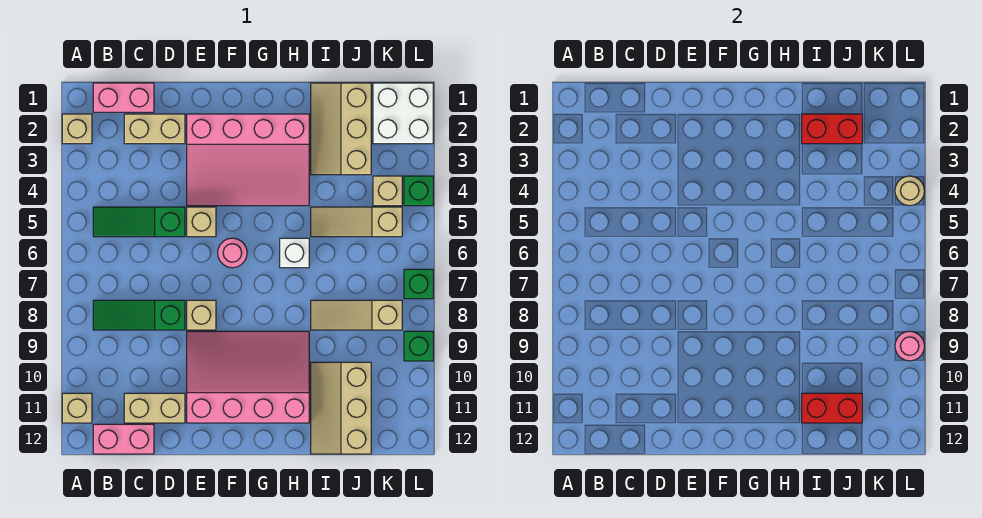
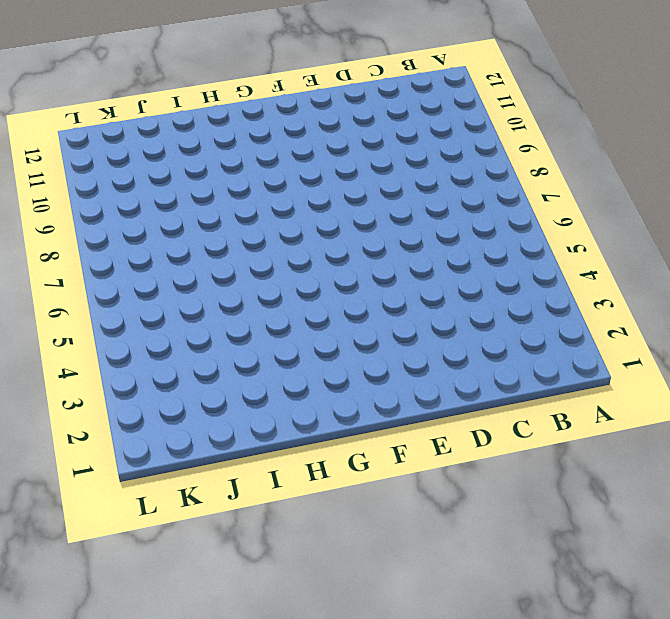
none -> tan brick A2 level 1
none -> tan brick A11 level 1
none -> pink brick B1:C1 level 1

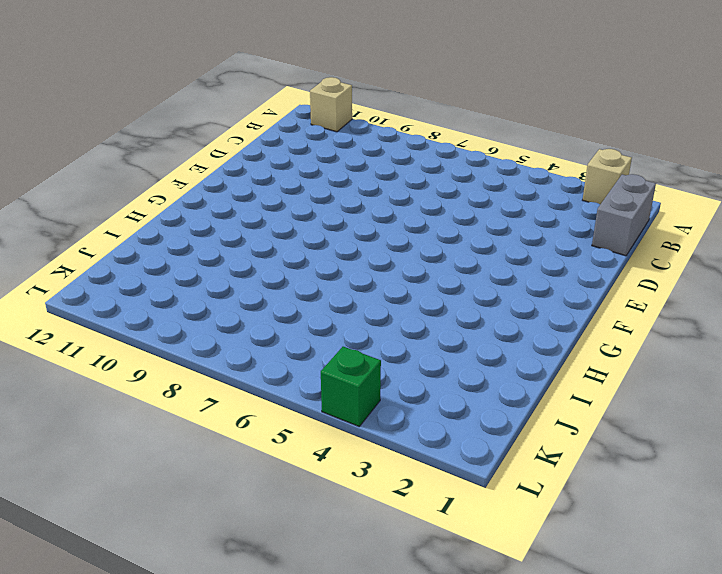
grey brick B1:C1 level 1 -> pink brick B1:C1 level 1
none -> green slope B5:D5 level 1 top D
none -> green slope B8:D8 level 1 top D
none -> pink brick B12:C12 level 1

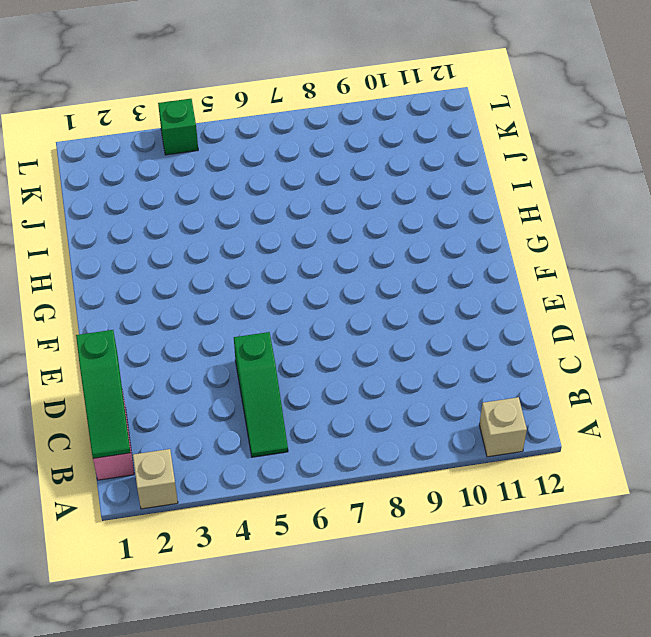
green slope B1:D1 level 2 top D -> green slope B8:D8 level 1 top D
none -> pink brick B12:C12 level 1
none -> tan brick C2:D2 level 1
none -> tan brick C11:D11 level 1

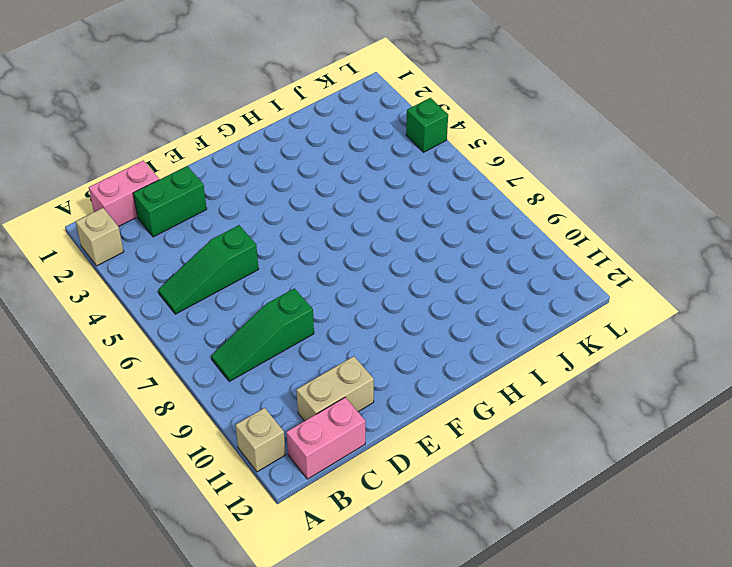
green brick C2:D2 level 1 -> tan brick C2:D2 level 1
none -> pink slope E2:H4 level 1 top 2
none -> tan brick E5 level 1
none -> tan brick E8 level 1

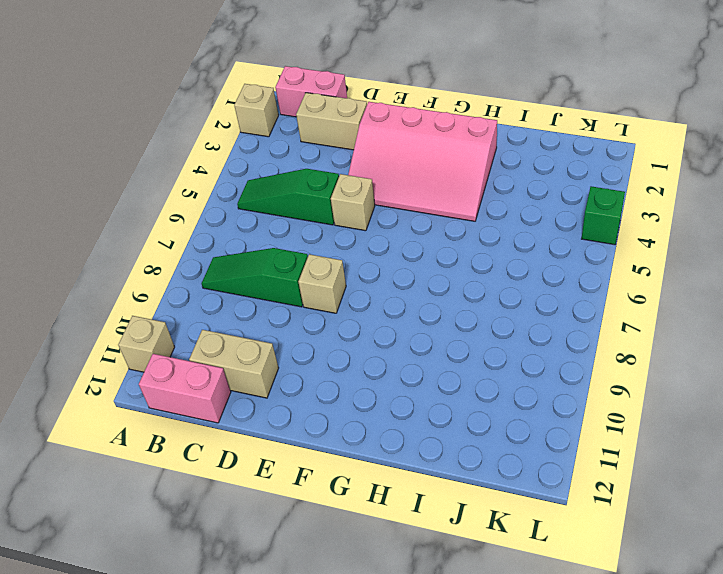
none -> pink slope E9:H11 level 1 top 11
none -> pink round brick F6 level 1
none -> white brick H6 level 1

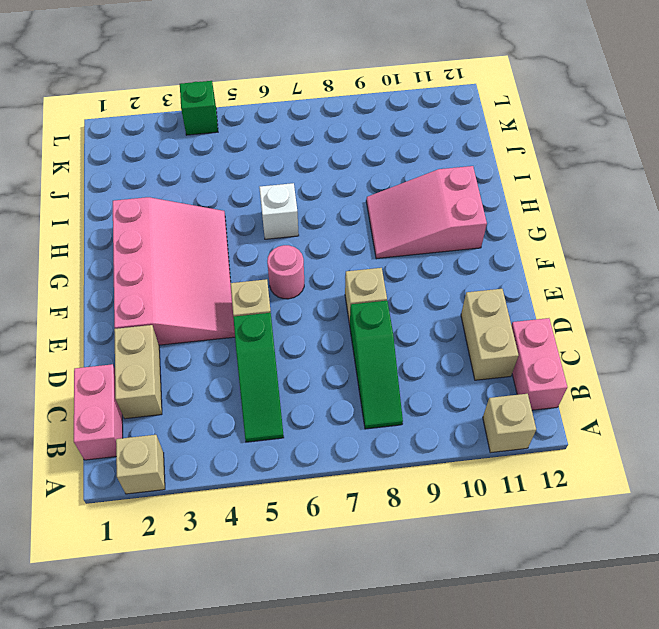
pink slope G9:H11 level 1 top 11 -> pink slope E9:H11 level 1 top 11
none -> tan slope I1:J3 level 1 top J
none -> tan slope I5:K5 level 1 top K
none -> tan slope I8:K8 level 1 top K

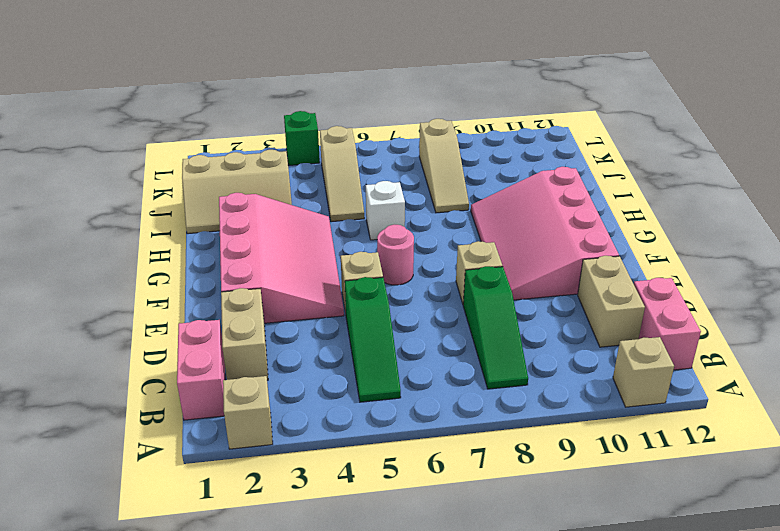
none -> tan slope I10:J12 level 1 top J
none -> white brick K1:L2 level 1
none -> tan brick K4 level 1

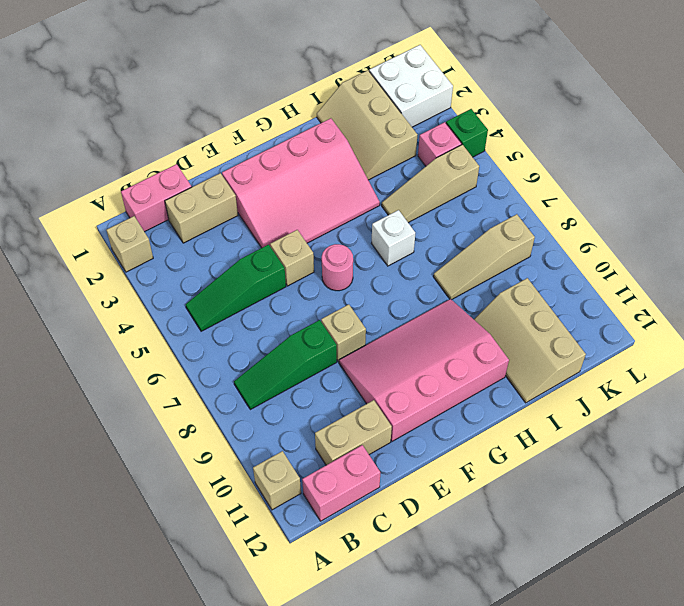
pink brick K4 level 1 -> tan brick K4 level 1
none -> green brick L7 level 1
none -> green brick L9 level 1
none -> red brick I2:J2 level 2

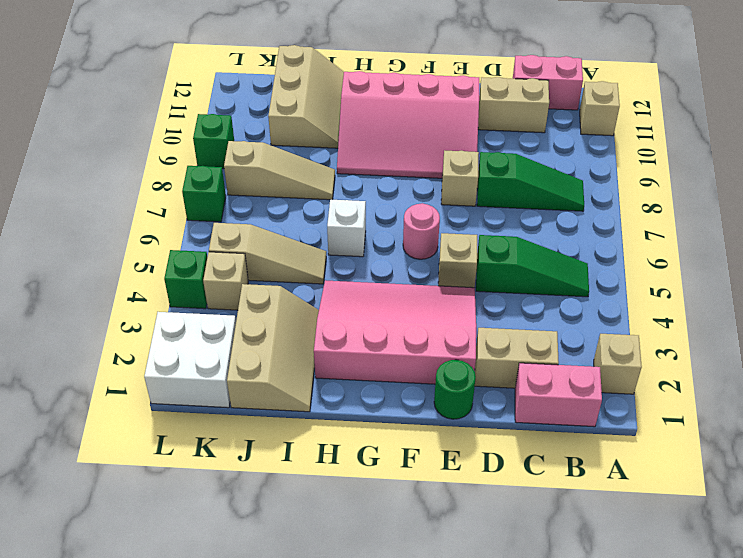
green round brick E1 level 1 -> none
none -> red brick I2:J2 level 2
none -> red brick I11:J11 level 2
none -> tan round brick L4 level 2

